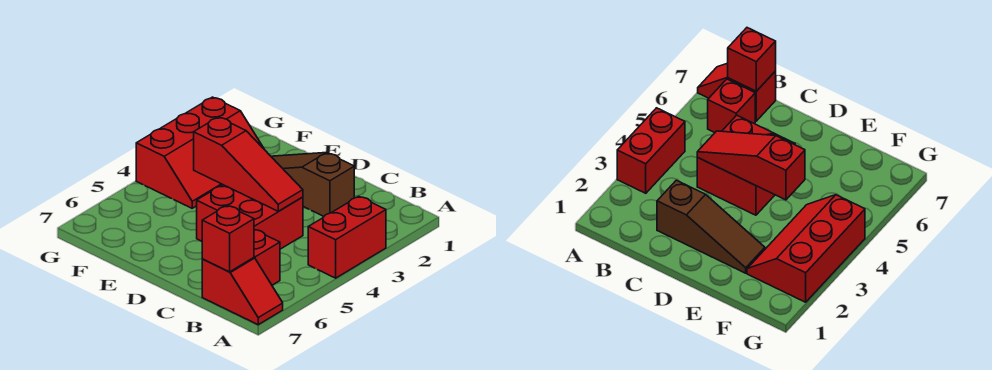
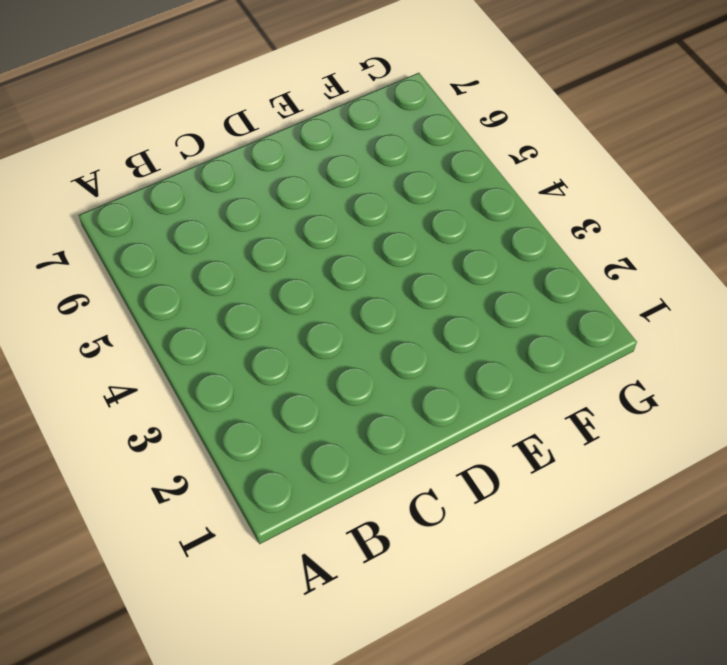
none -> red brick A3:A4 level 1
none -> red slope A7:B7 level 1 top B

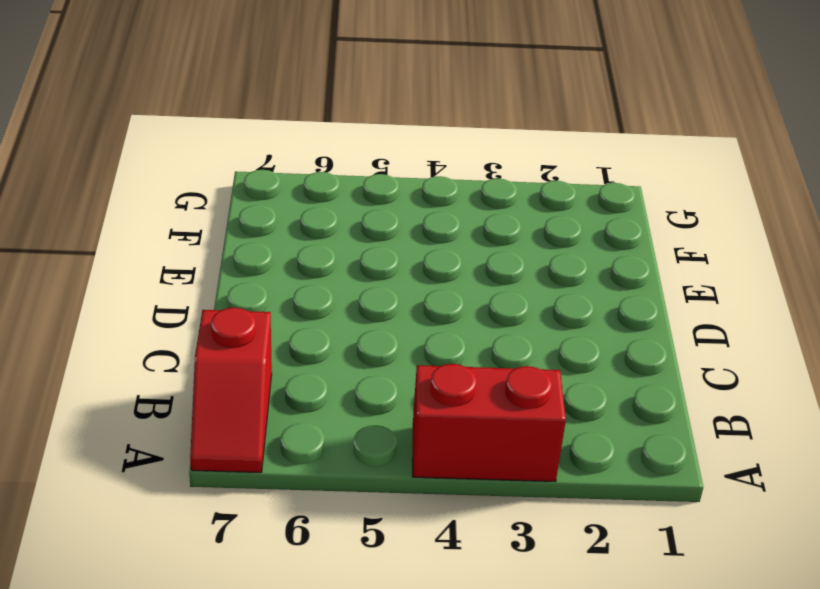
none -> red brick B6 level 1
none -> brown slope C2:E2 level 1 top C

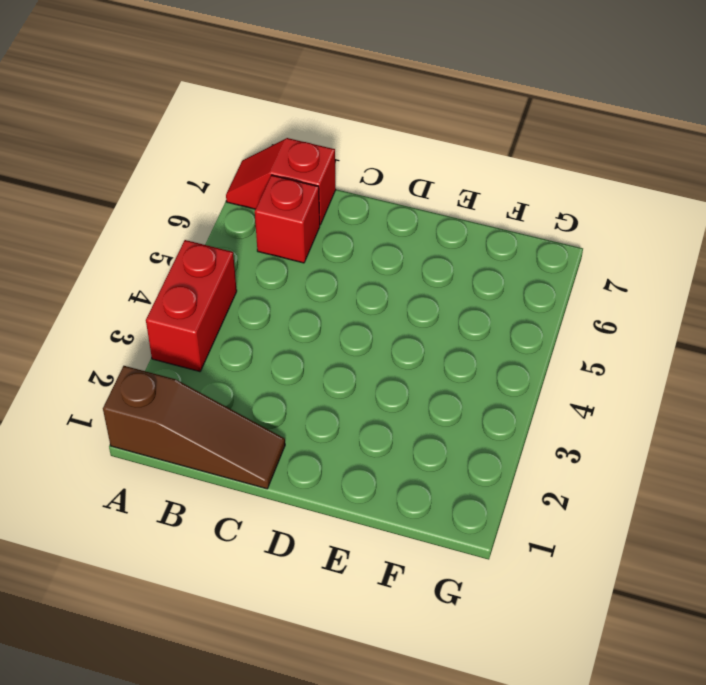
brown slope A1:C1 level 1 top A -> brown slope C2:E2 level 1 top C
none -> red brick C4:D5 level 1
none -> red slope F2:G4 level 1 top G

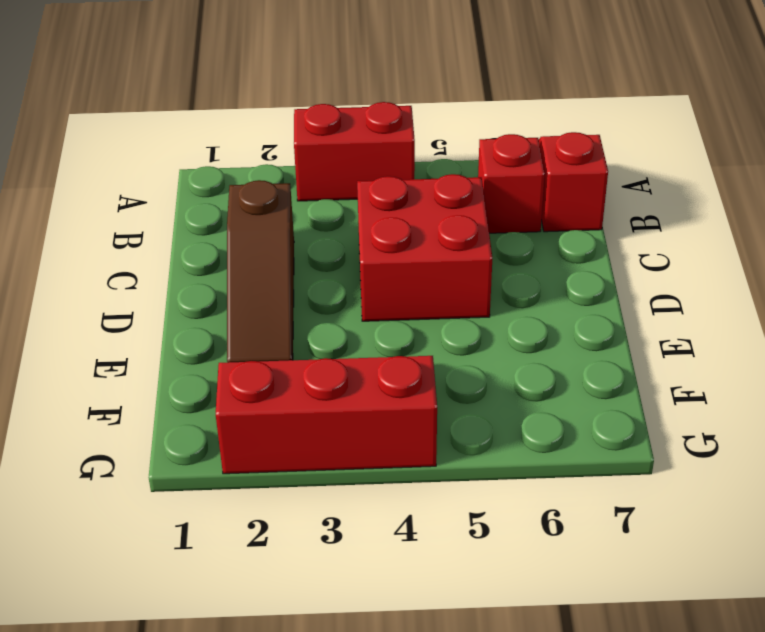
none -> red brick B7 level 2
none -> red slope C4:E4 level 2 top E

